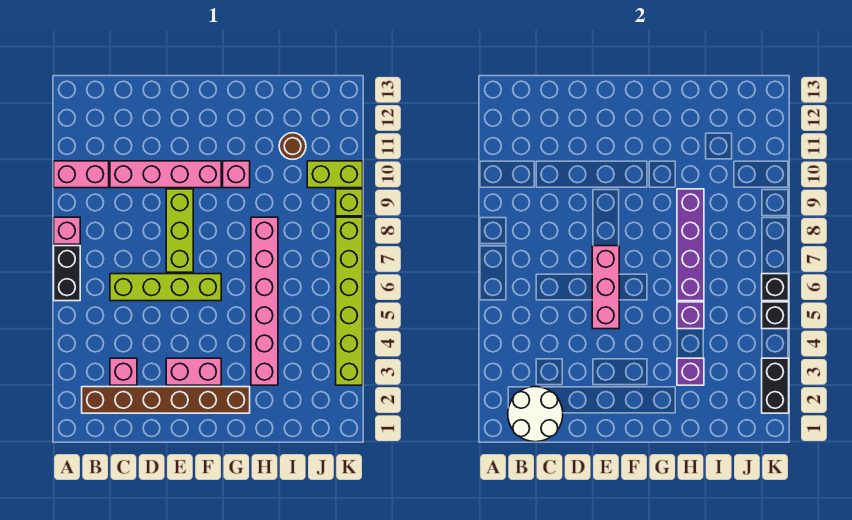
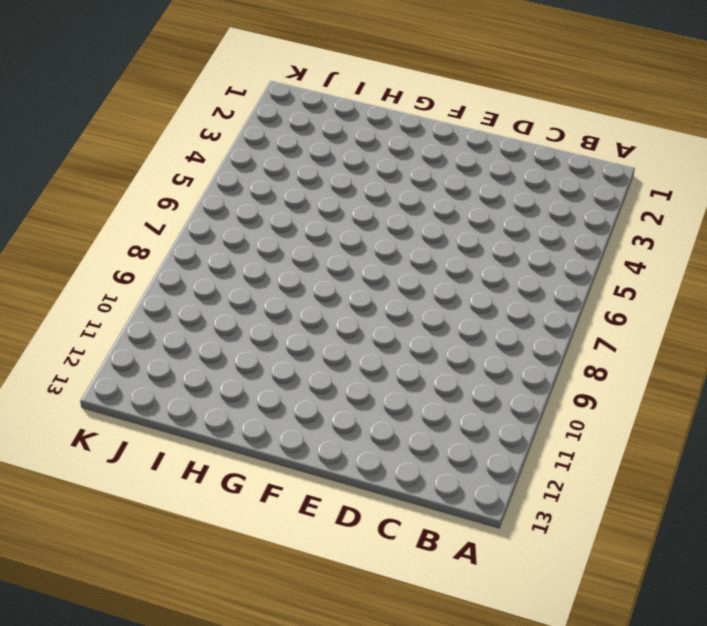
none -> black brick A6:A7 level 1
none -> pink brick A8 level 1
none -> pink brick A10:B10 level 1

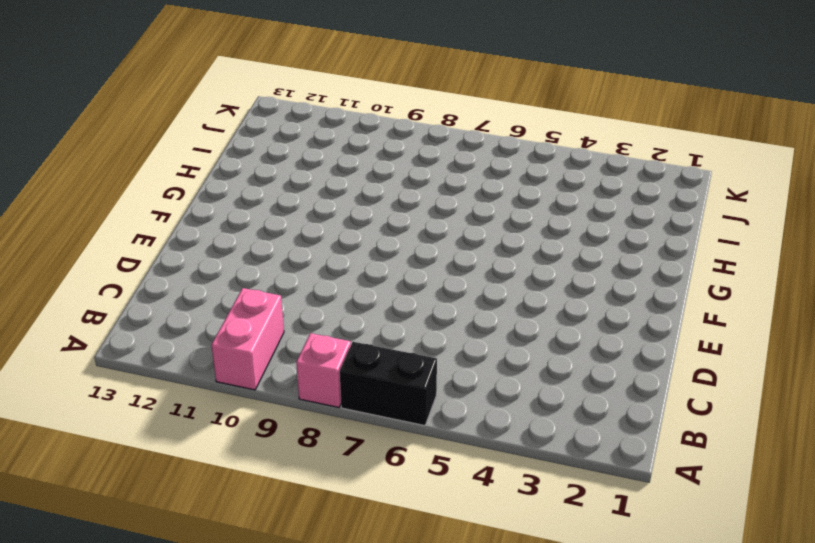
none -> brown brick B2:G2 level 1
none -> pink brick C3 level 1
none -> lime brick C6:F6 level 1

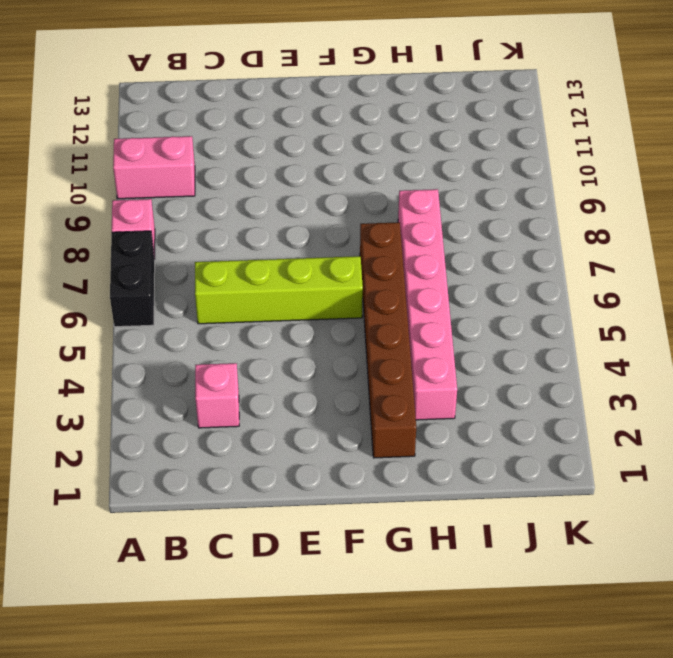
brown brick G2:G7 level 1 -> brown brick B2:G2 level 1
none -> pink brick C10:F10 level 1
none -> pink brick E3:F3 level 1
none -> lime brick E7:E9 level 1

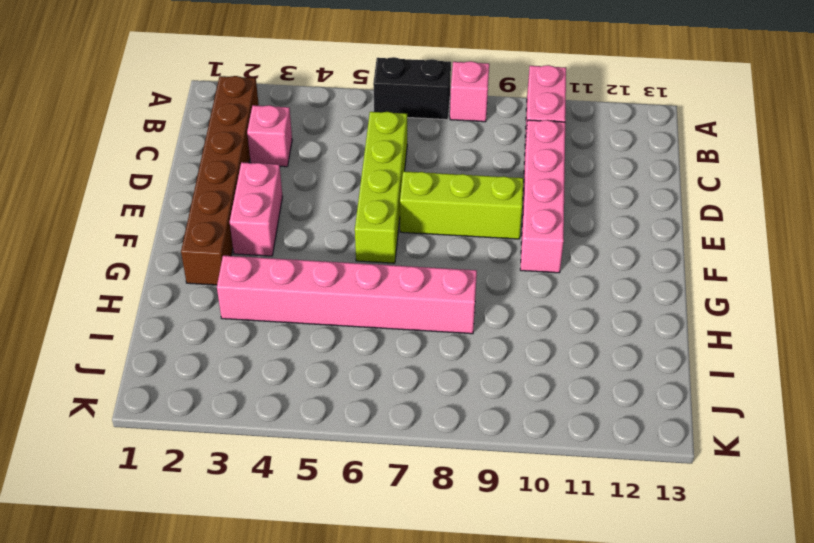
none -> pink brick G10 level 1
none -> brown round brick I11 level 1
none -> lime brick J10:K10 level 1

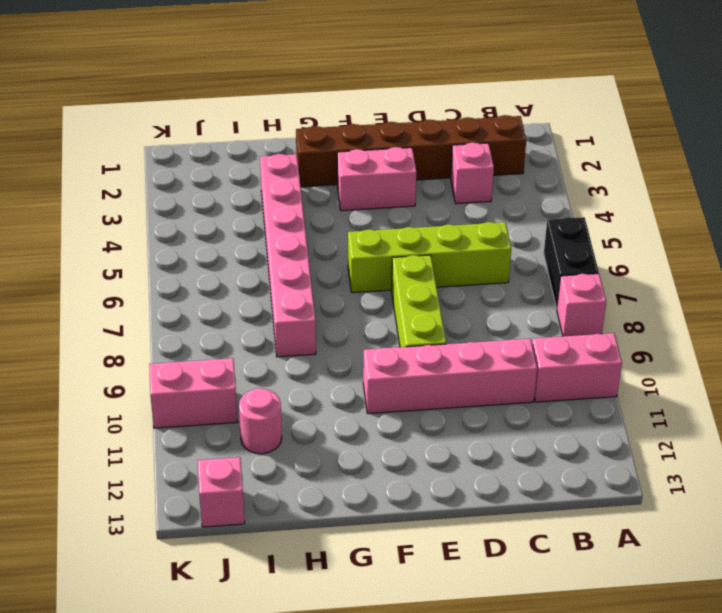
pink round brick I11 level 1 -> brown round brick I11 level 1
pink brick J10:K10 level 1 -> lime brick J10:K10 level 1
pink brick J13 level 1 -> pink brick G10 level 1
none -> lime brick K3:K8 level 1
none -> lime brick K9 level 1
none -> white round brick B1:C2 level 2

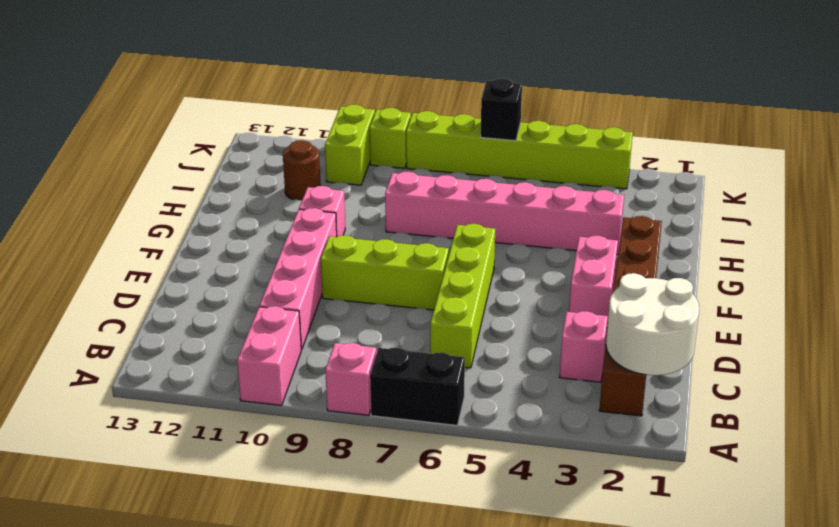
none -> pink brick E5:E7 level 2
none -> purple brick H3 level 2
none -> purple brick H5 level 2

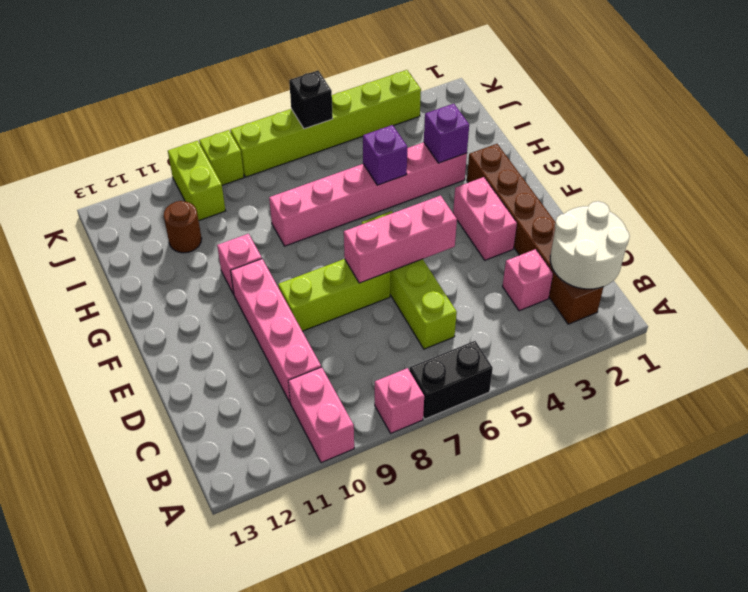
none -> purple brick H6:H9 level 2
none -> black brick K2:K3 level 2
none -> black brick K5 level 2

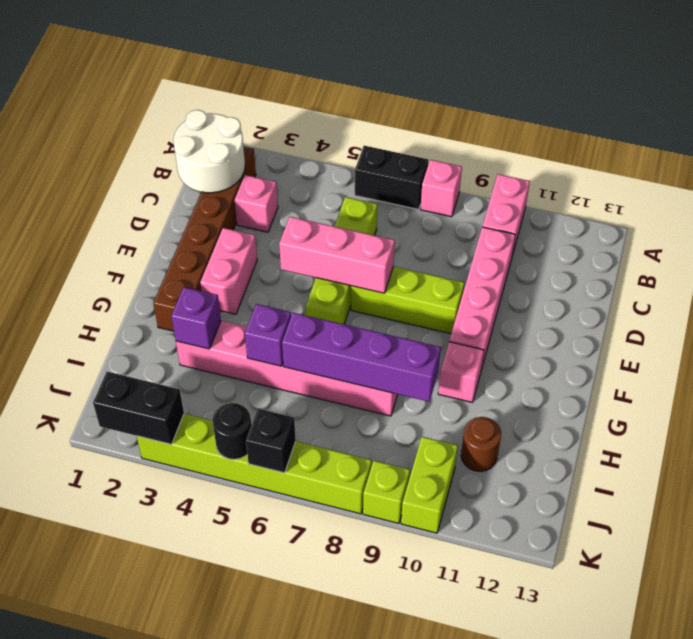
black round brick K5 level 2 -> black brick K5 level 2

